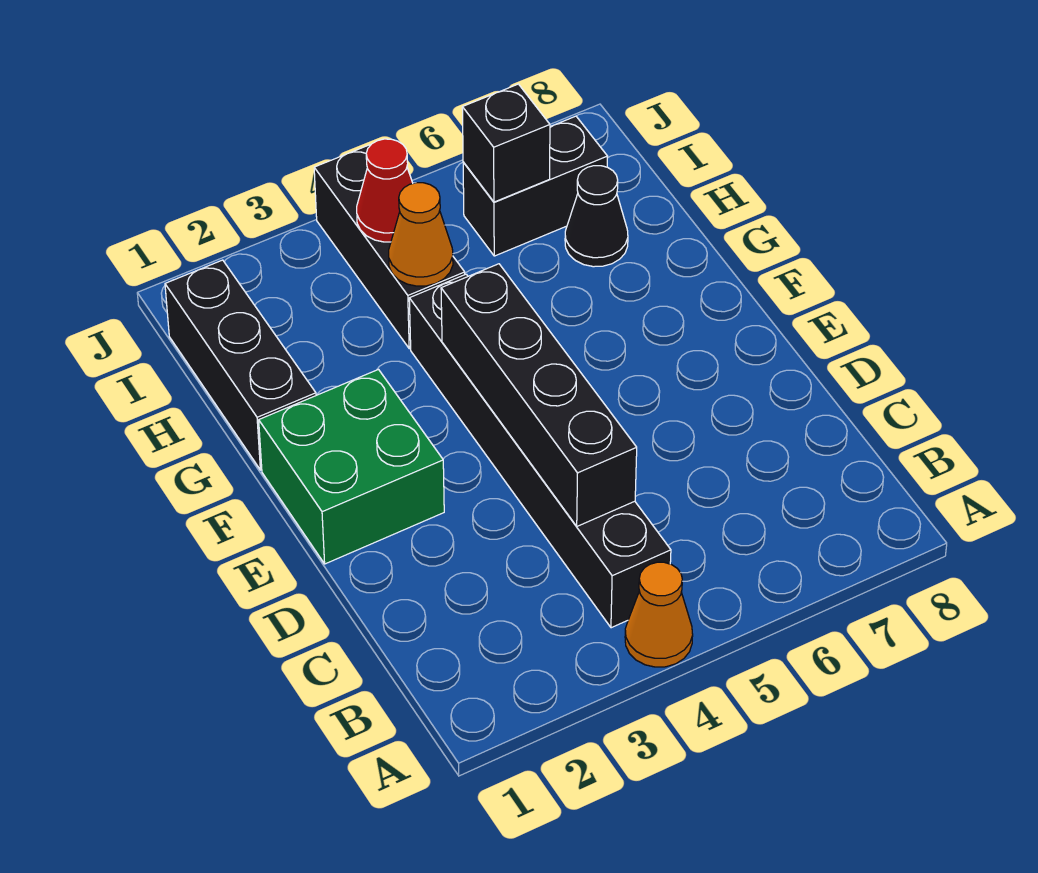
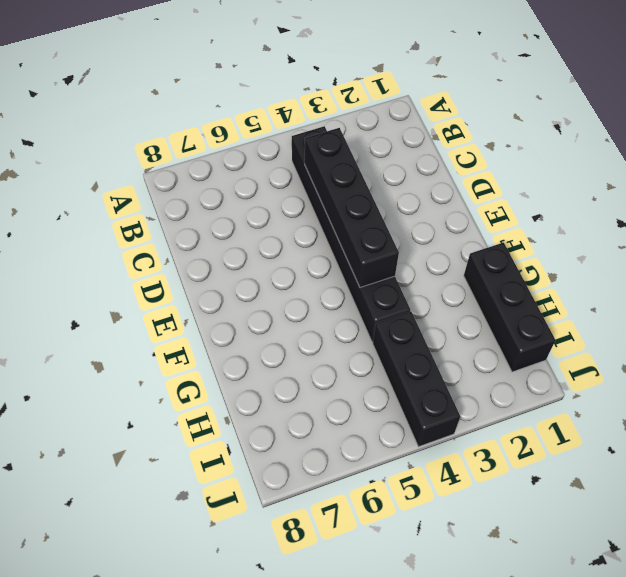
none -> orange cone A4 level 1
none -> green brick E1:F2 level 1

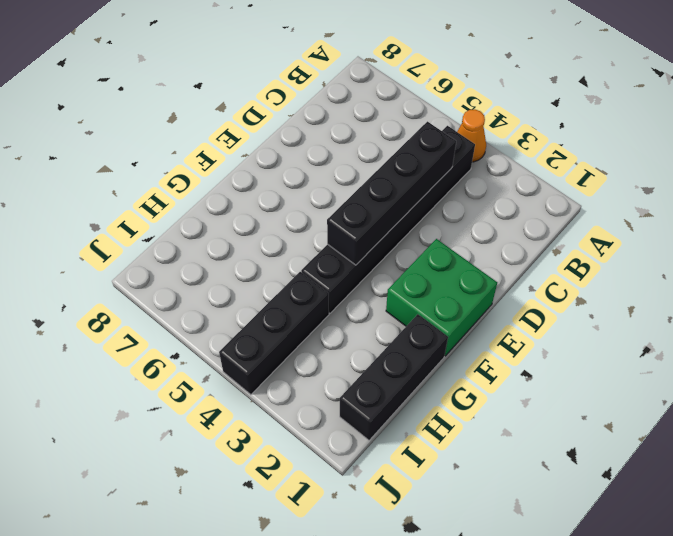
none -> black cone H7 level 1
none -> black brick I6:I7 level 1

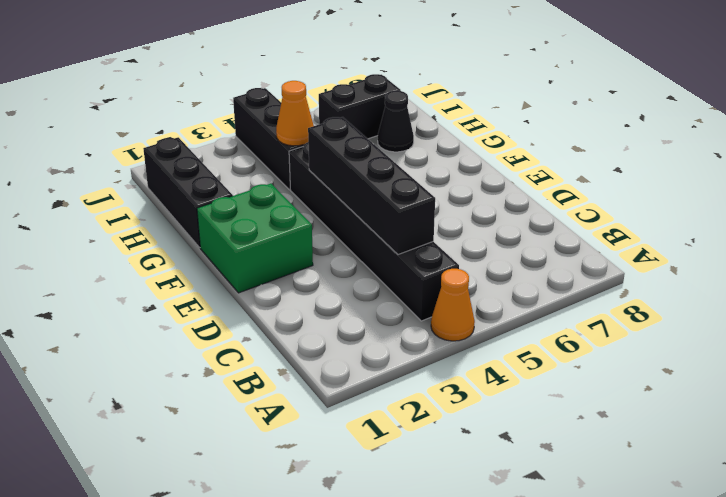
none -> red cone I4 level 2
none -> black brick I6 level 2

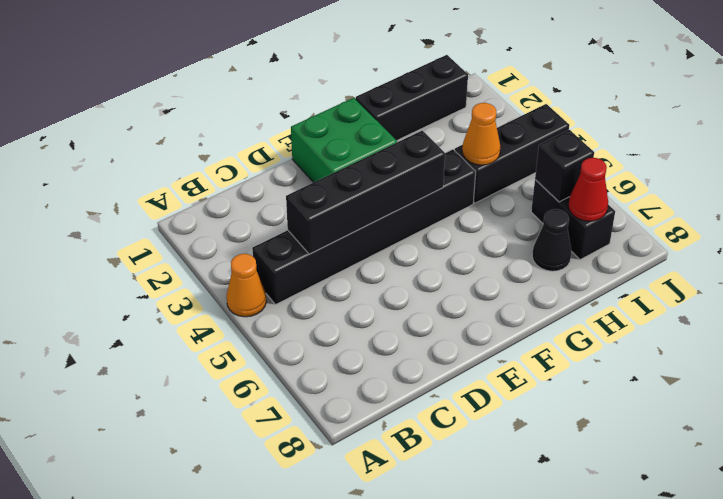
red cone I7 level 2 -> red cone I4 level 2

